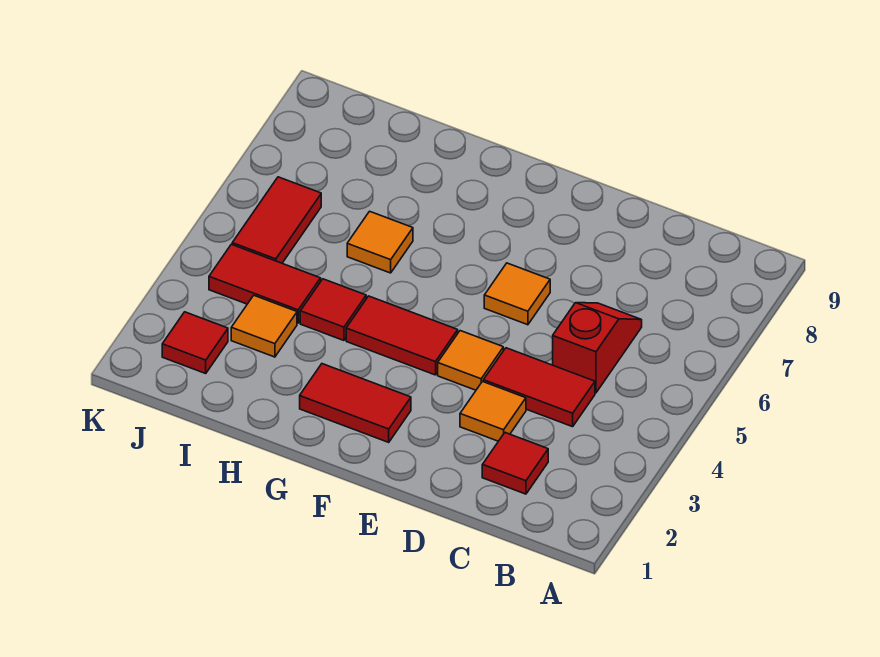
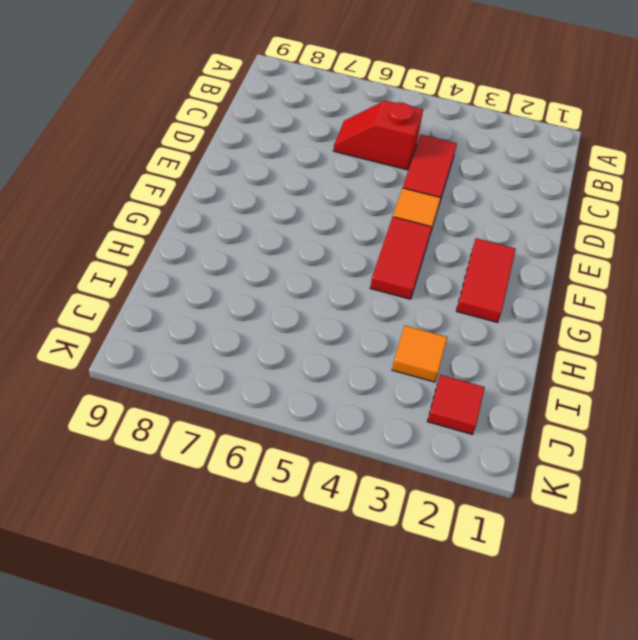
none -> red tile C2 level 1
none -> orange tile D3 level 1
none -> orange tile E6 level 1

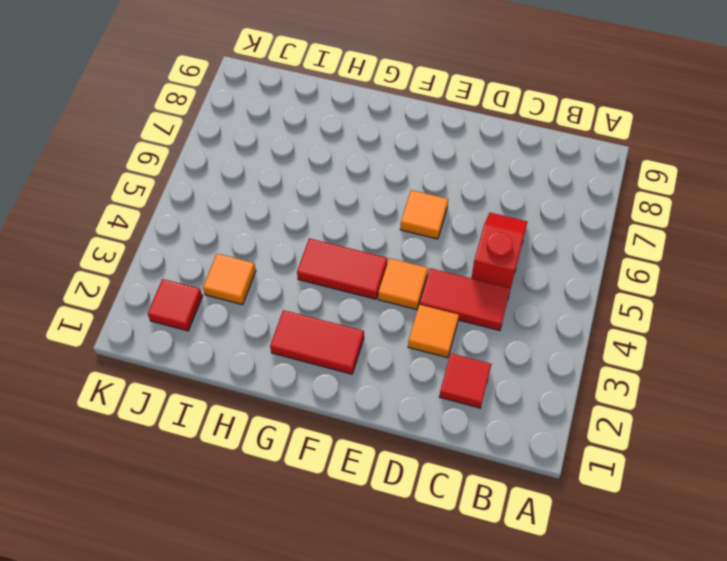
none -> red tile H4 level 1
none -> orange tile H6 level 1
none -> red tile I4:J4 level 1

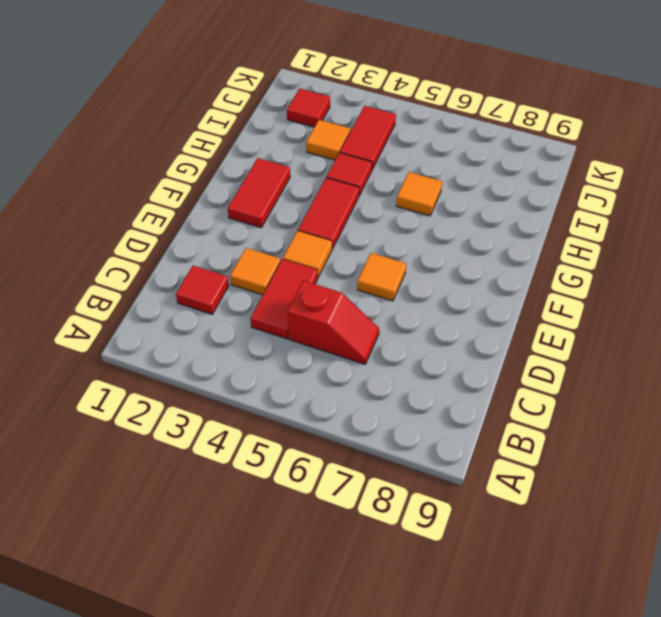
none -> red tile J5:J6 level 1

